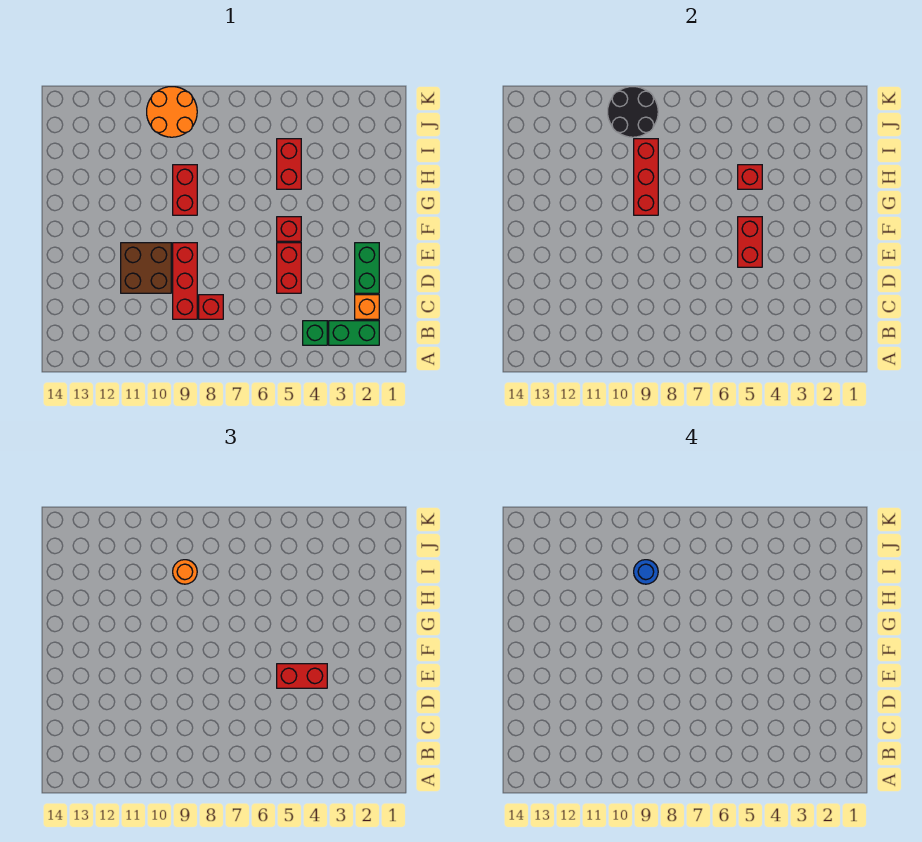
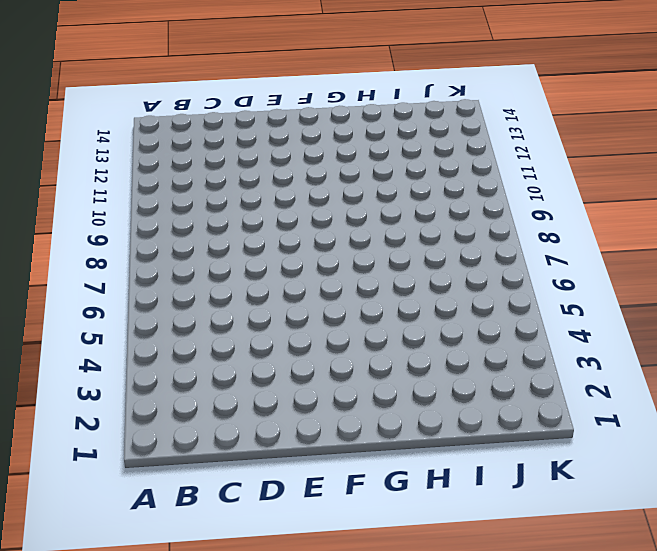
none -> green brick B2:B3 level 1
none -> green brick B4 level 1
none -> orange brick C2 level 1

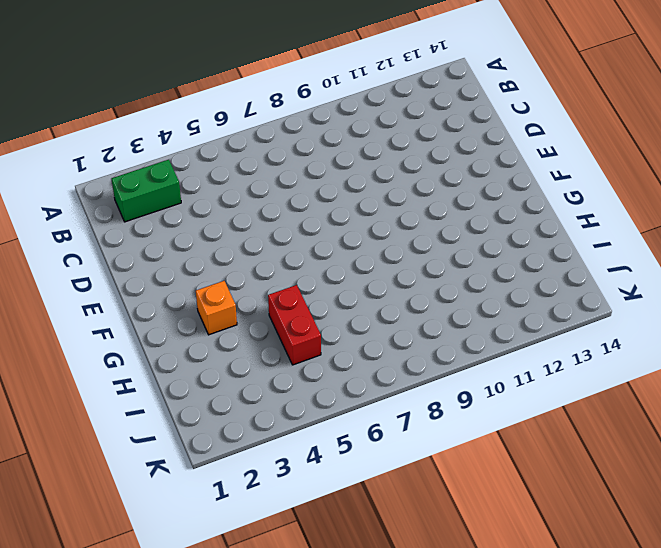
orange brick G3 level 1 -> orange brick C2 level 1
none -> green brick B4 level 1
none -> red brick C8 level 1
none -> red brick C9:E9 level 1

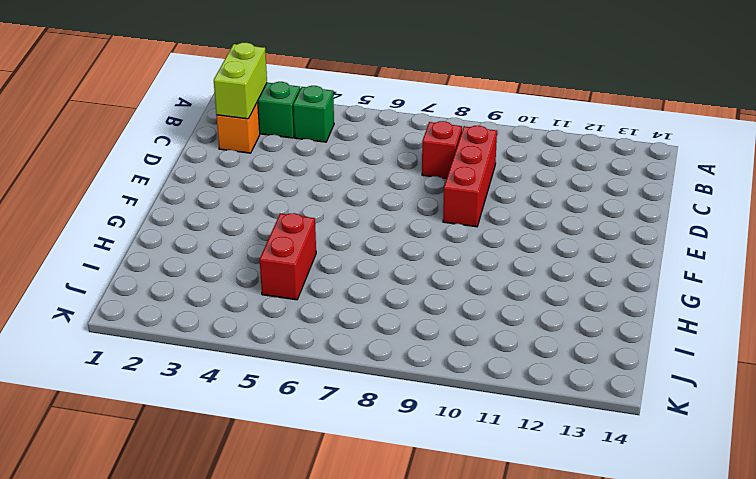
lime brick B2:C2 level 2 -> none
none -> green brick D2:E2 level 1
none -> red brick D5:E5 level 1
none -> brown brick D10:E11 level 1

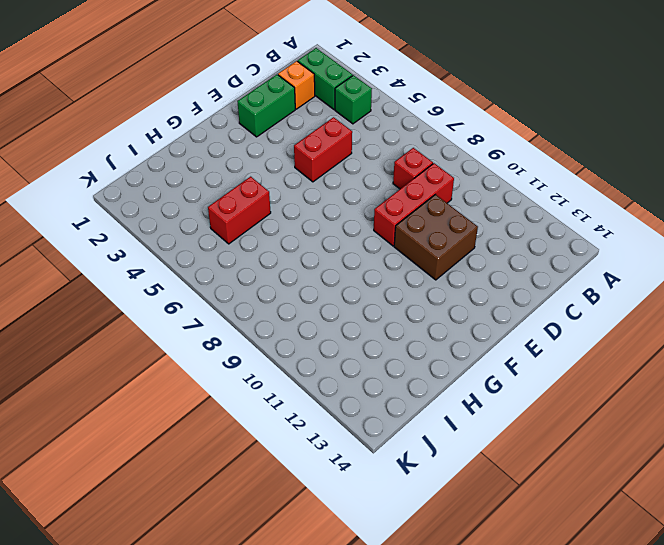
none -> red brick F5 level 1
none -> red brick G9:H9 level 1
none -> orange round brick J9:K10 level 1

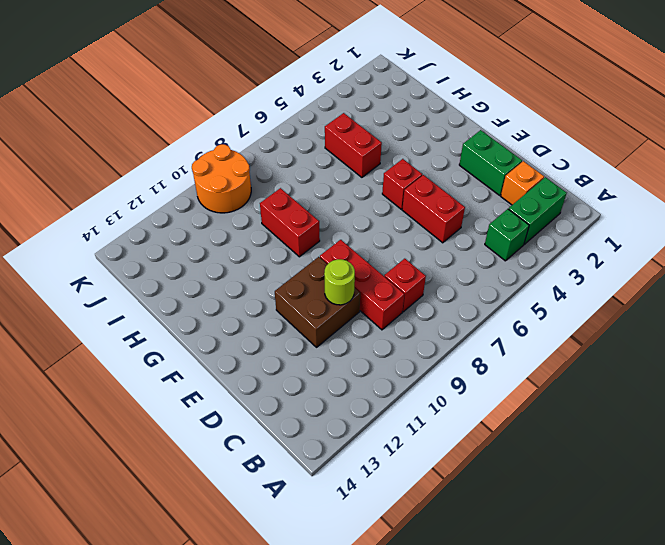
lime round brick D10 level 2 -> none
none -> red brick E5:F5 level 2
none -> red brick G9:I9 level 2
none -> red brick H5 level 2

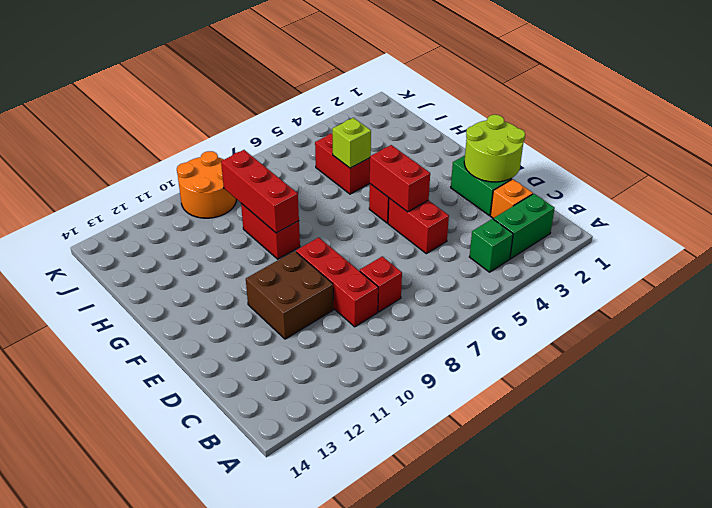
lime round brick D1:E2 level 2 -> none
lime brick H5 level 2 -> red brick H5 level 2
none -> black round brick J9:K10 level 2
none -> red brick E4:E5 level 3
none -> orange round brick I9 level 3

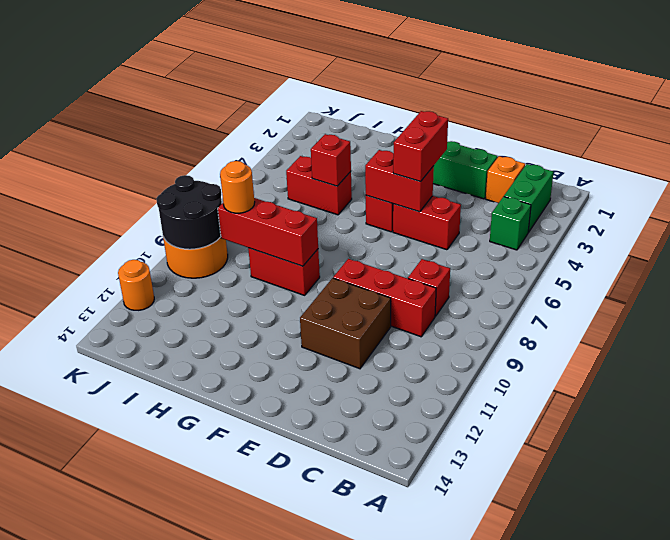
orange round brick K12 level 1 -> none
none -> blue round brick I9 level 4

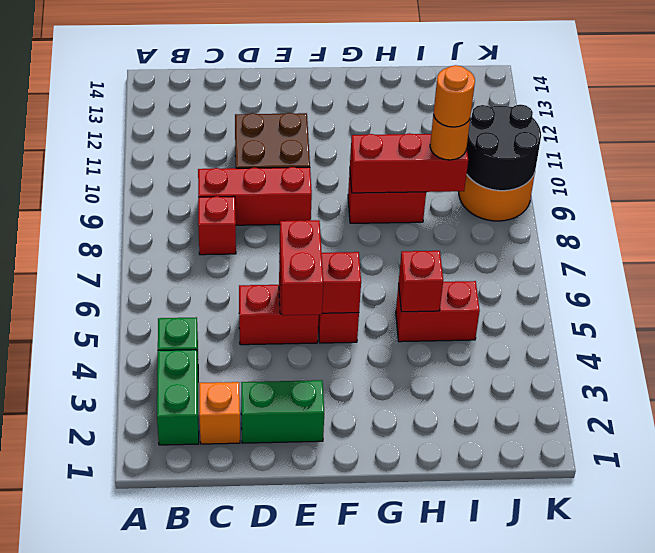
orange round brick I9 level 4 -> blue round brick I9 level 4

